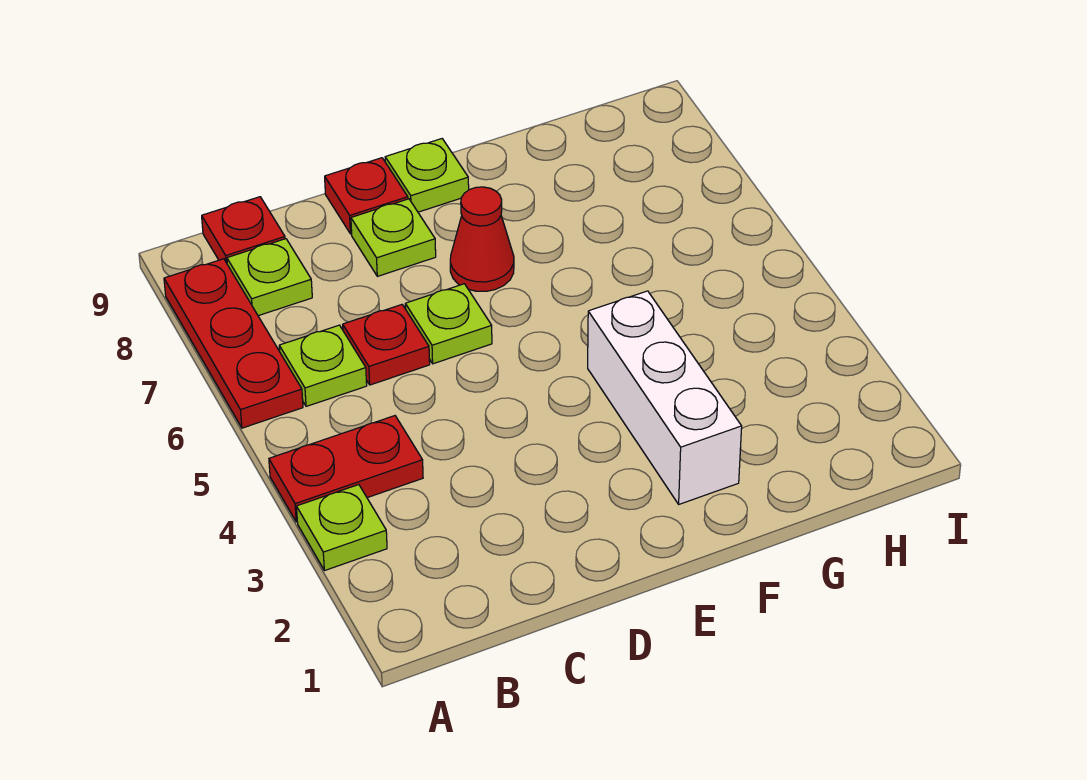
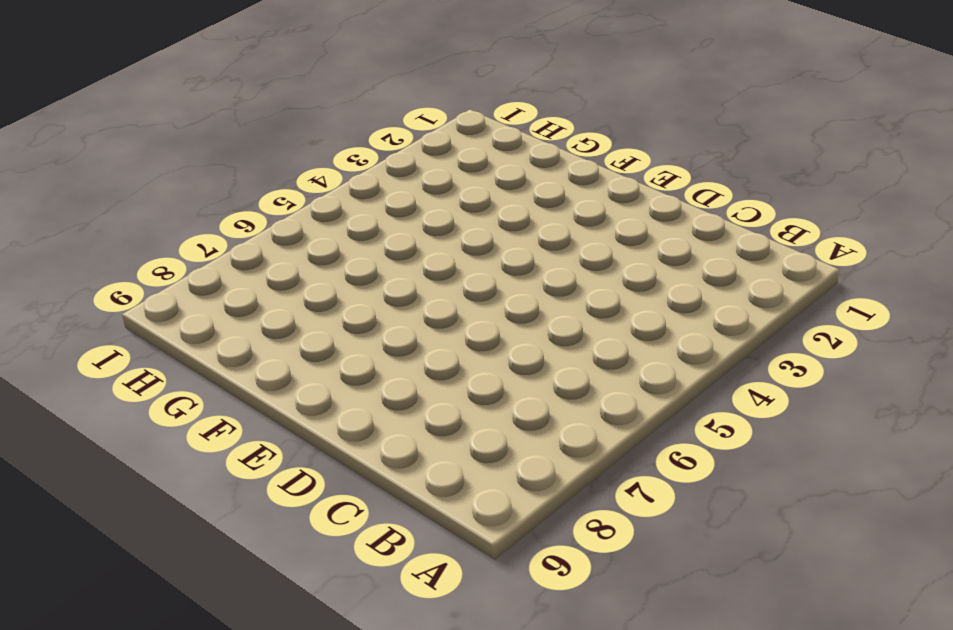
none -> lime plate A3 level 1
none -> red plate A4:B4 level 1
none -> red plate A6:A8 level 1

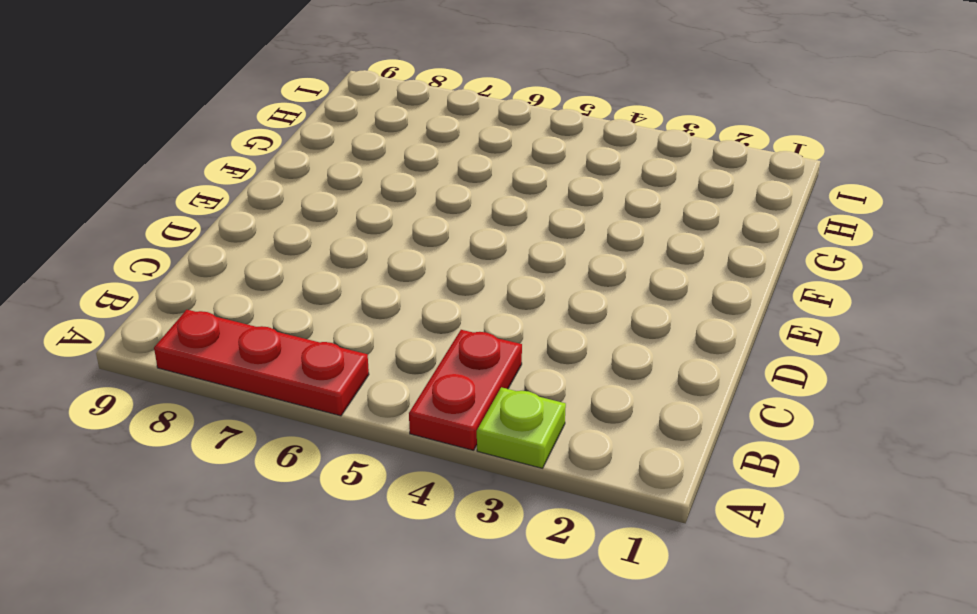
none -> lime plate B6 level 1
none -> lime plate B8 level 1
none -> red plate B9 level 1

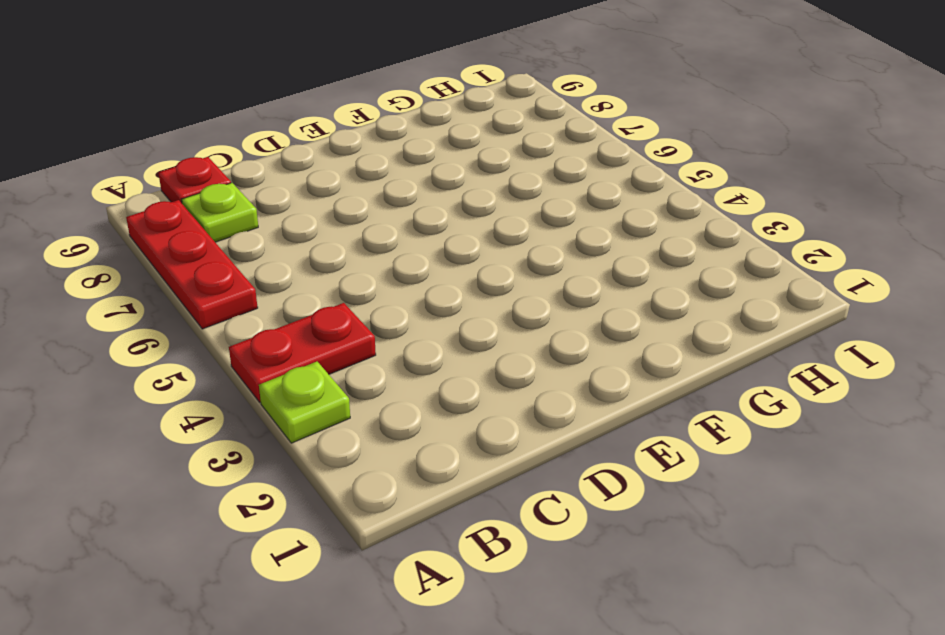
none -> lime plate B6 level 1
none -> red plate C6 level 1
none -> lime plate D6 level 1

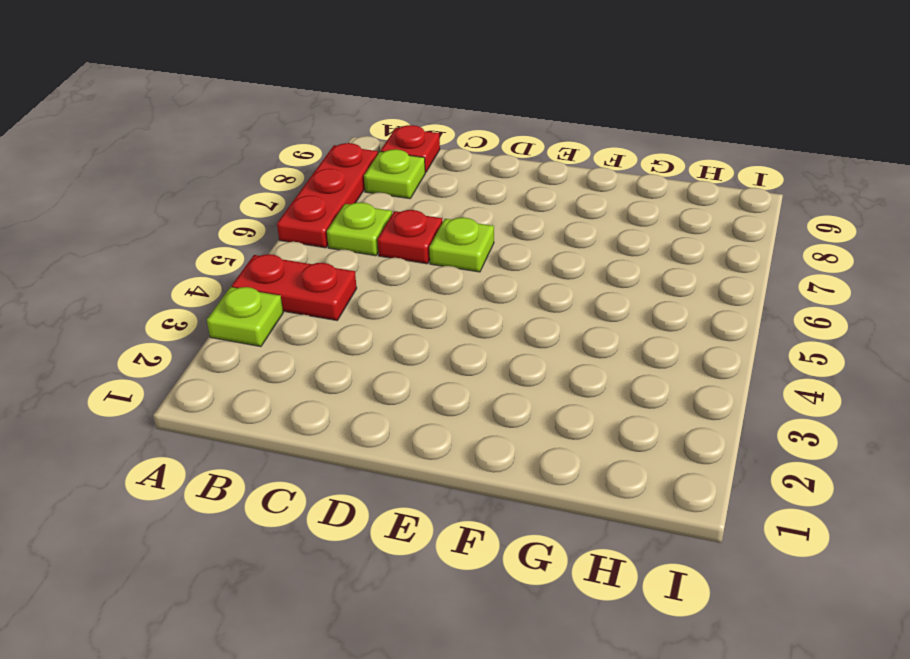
none -> lime plate D8 level 1
none -> red plate D9 level 1
none -> red cone E7 level 1

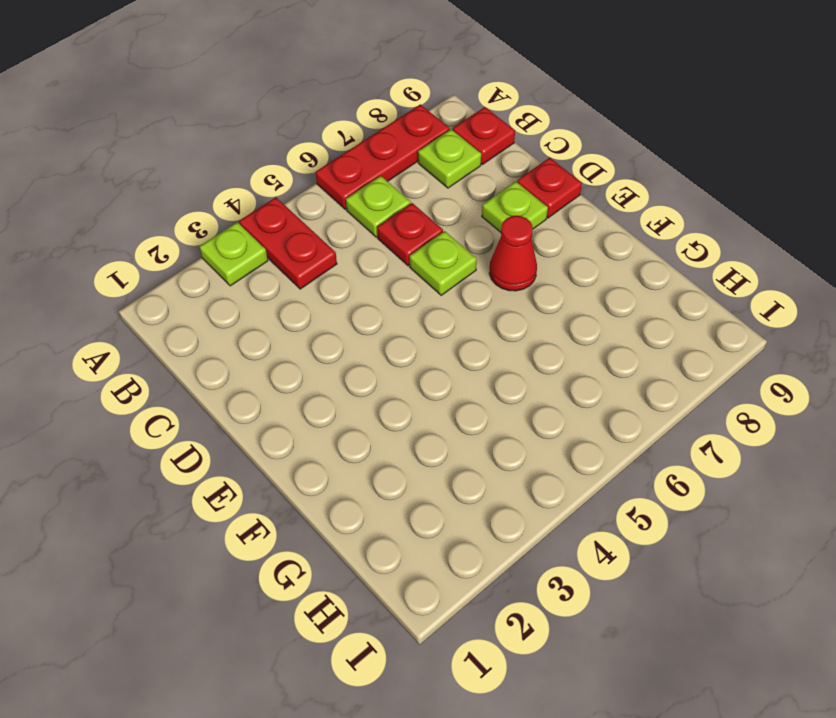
none -> lime plate E9 level 1
none -> white brick F2:F4 level 1

